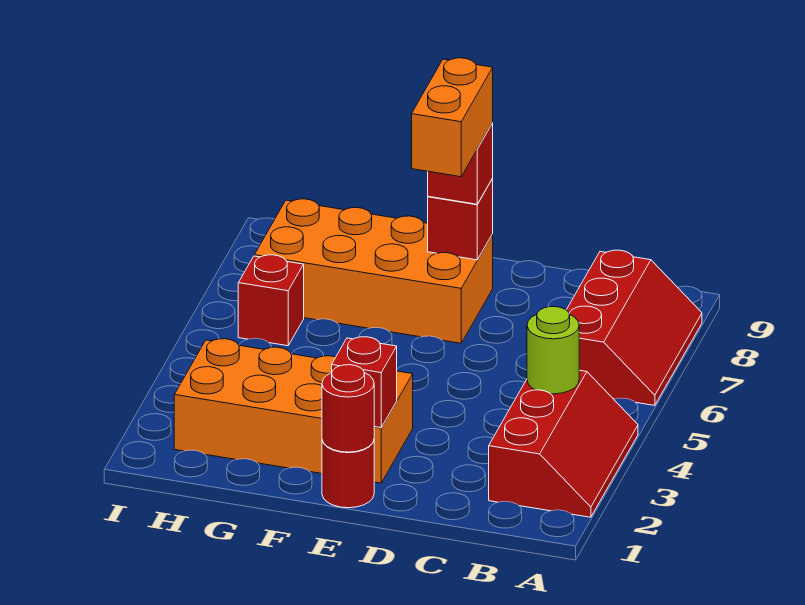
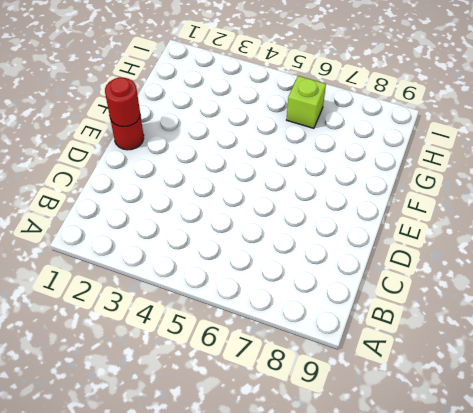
lime brick H6 level 1 -> red brick H6 level 1
none -> red slope A2:B4 level 1 top B
none -> red slope A6:B8 level 1 top B
none -> orange brick E2:H3 level 1

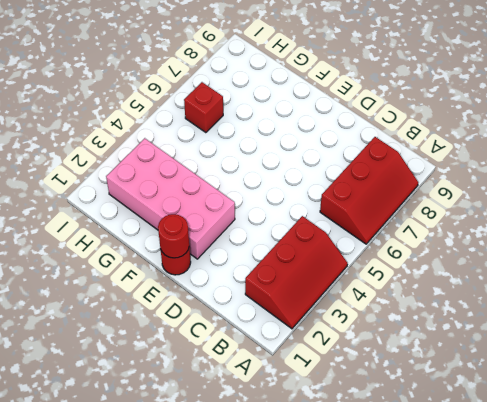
pink brick E2:H3 level 1 -> orange brick E2:H3 level 1
none -> orange brick E7:H8 level 1
none -> lime round brick B4 level 2
none -> red brick E2 level 2

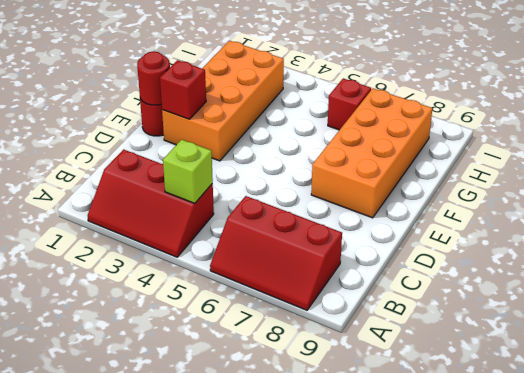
lime brick B4 level 2 -> lime round brick B4 level 2
none -> red brick E8 level 2
none -> red brick E8 level 3
none -> orange brick E7:E8 level 4

